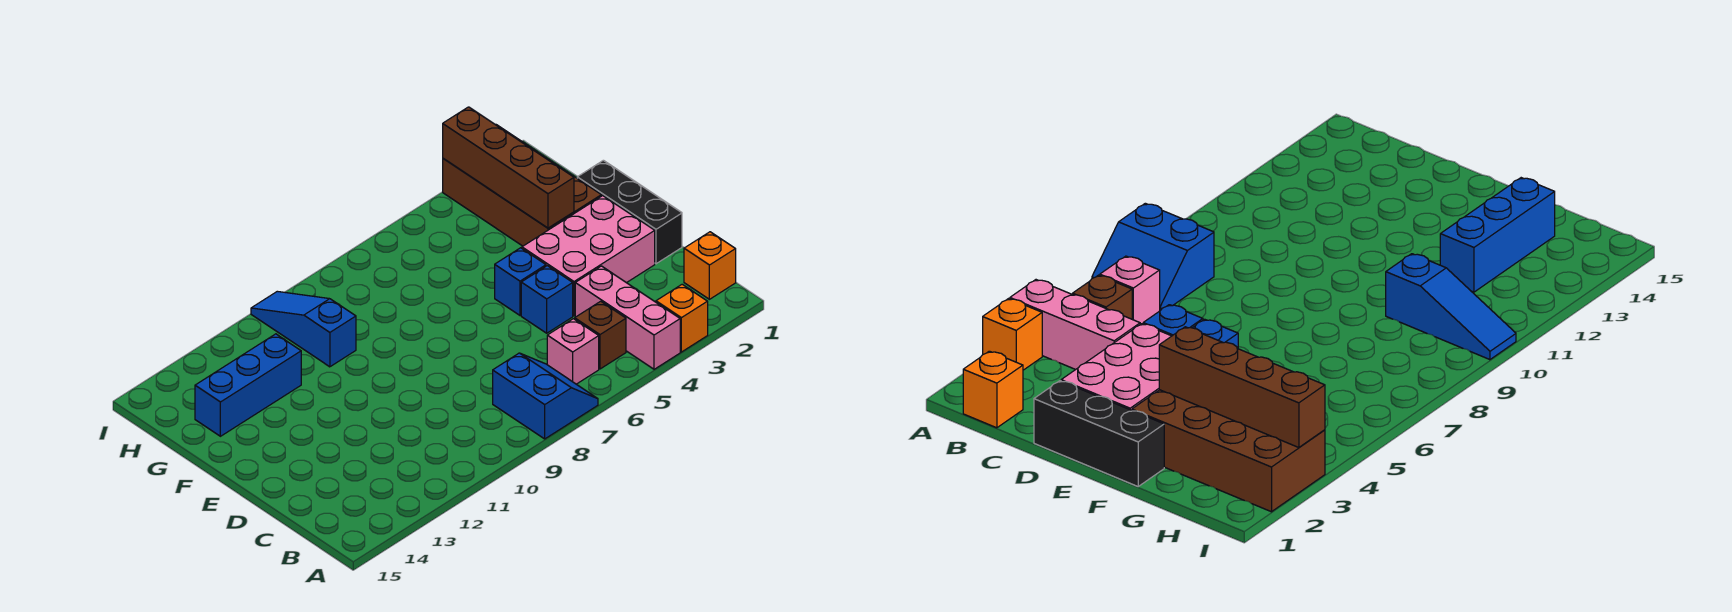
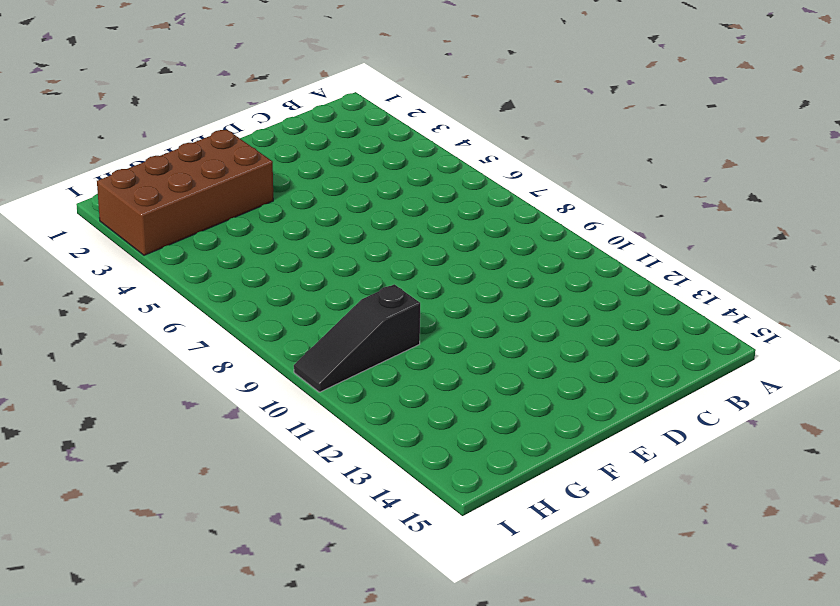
black slope G10:I10 level 1 top G -> blue slope G10:I10 level 1 top G
none -> orange brick A3 level 1
none -> pink brick A4:C4 level 1
none -> blue slope A7:B8 level 1 top 8

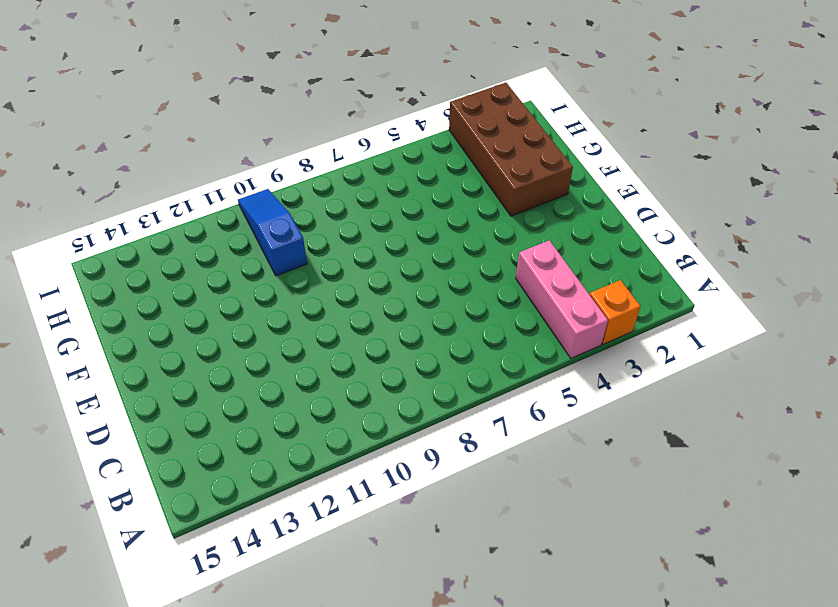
none -> blue slope A7:B8 level 1 top 8
none -> orange brick B1 level 1
none -> brown brick B5 level 1

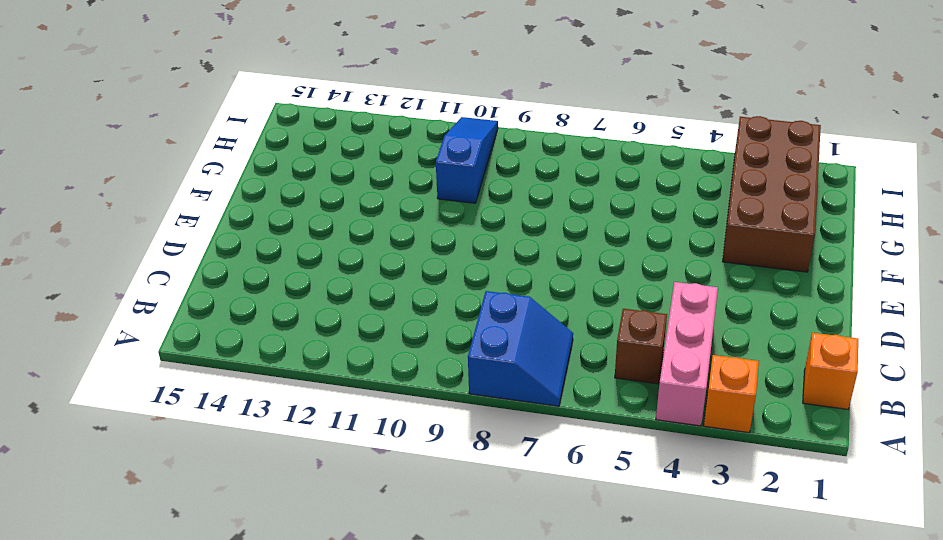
none -> pink brick B6 level 1
none -> black brick D1:F1 level 1
none -> pink brick D2:E4 level 1

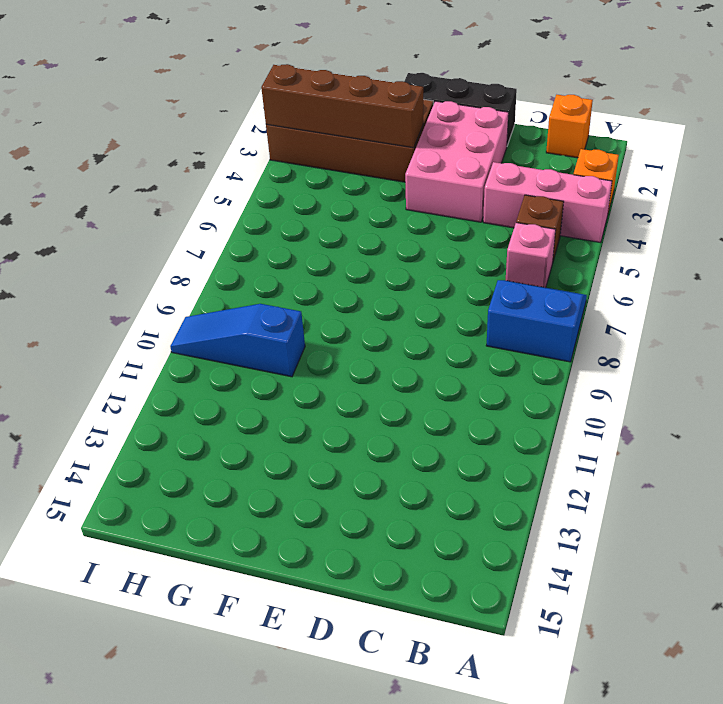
none -> blue brick D5 level 1
none -> blue brick E5 level 1
none -> blue brick G12:G14 level 1

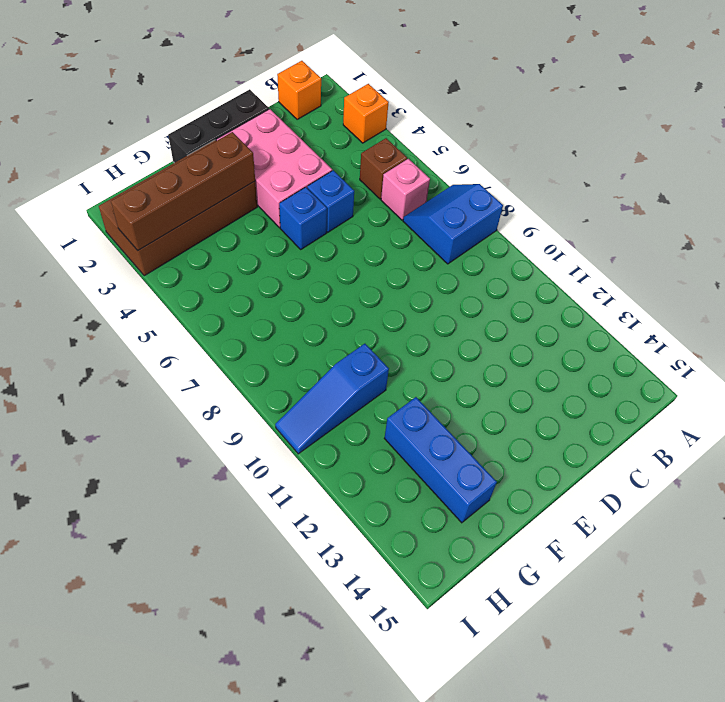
none -> pink brick A4:C4 level 1

